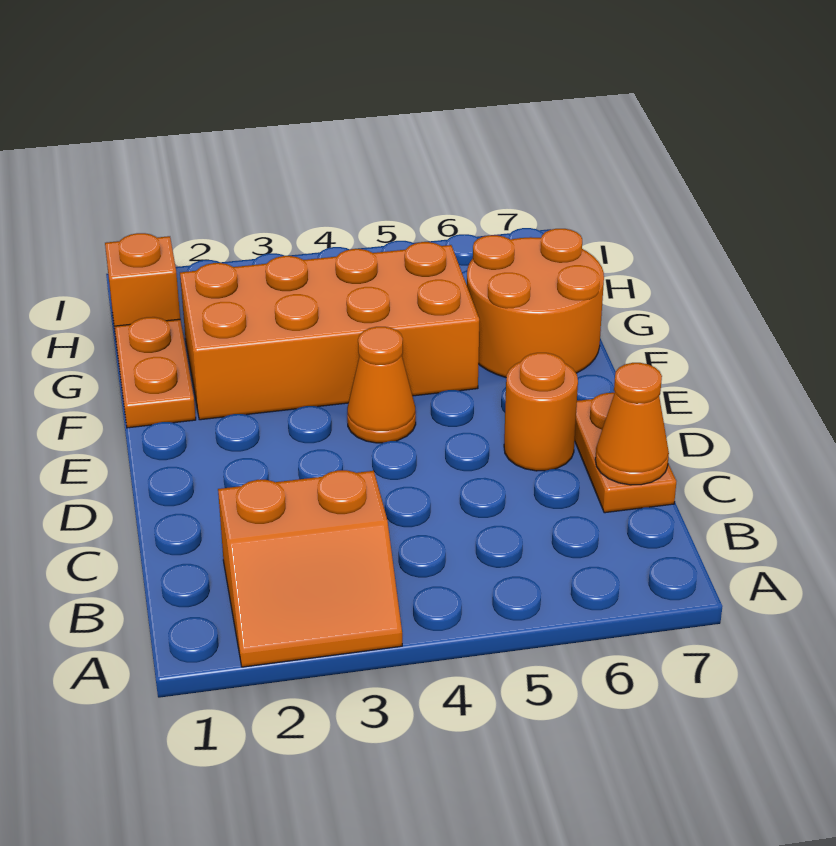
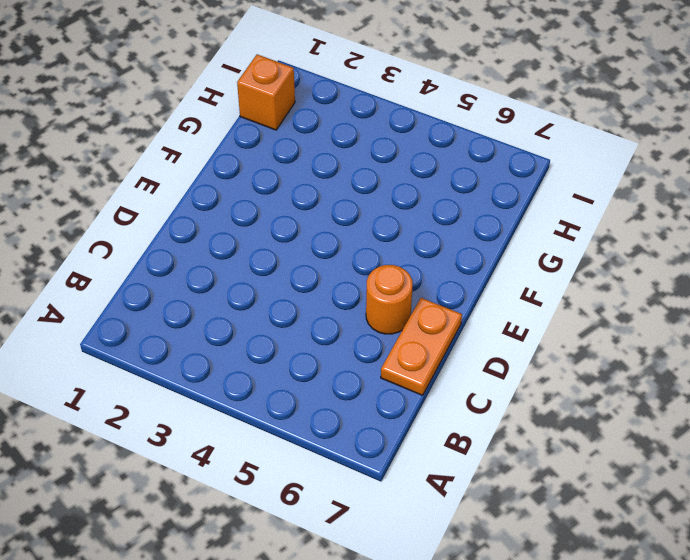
none -> orange slope A2:B3 level 1 top B
none -> orange cone E4 level 1

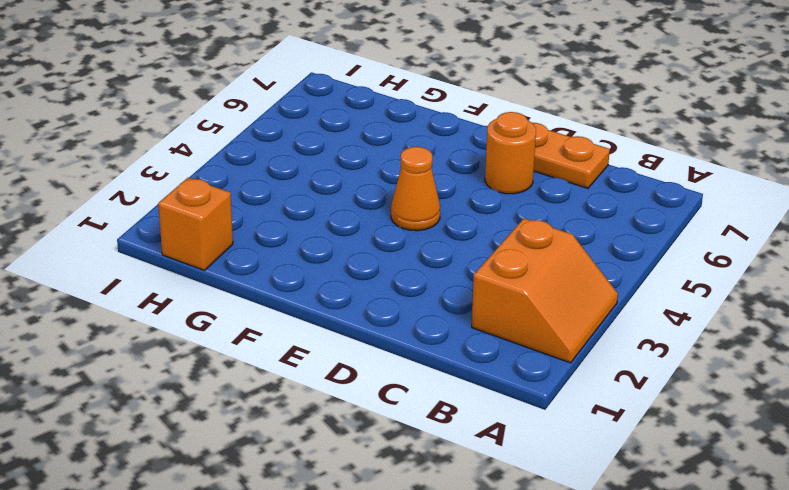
none -> orange plate F1:G1 level 1
none -> orange brick F2:G5 level 1

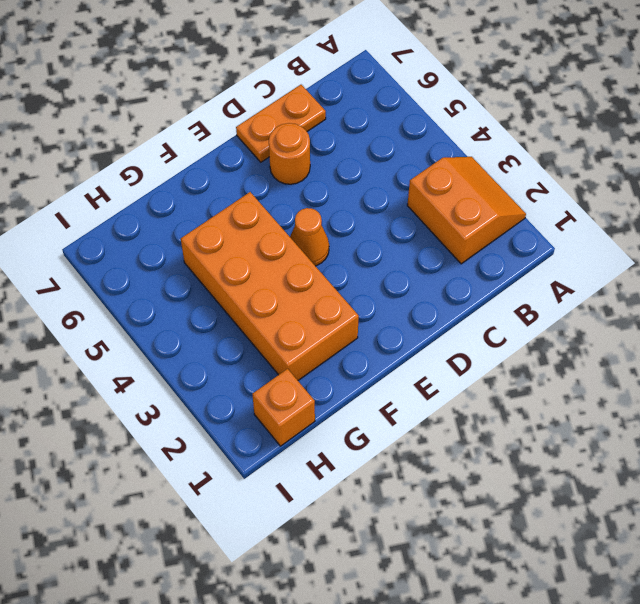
none -> orange plate F1:G1 level 1
none -> orange round brick F6:G7 level 1

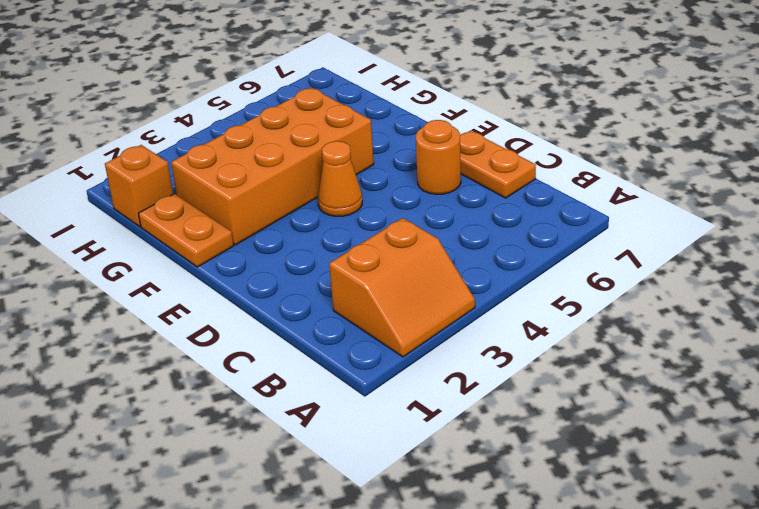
none -> orange round brick F6:G7 level 1
none -> orange cone C7 level 2

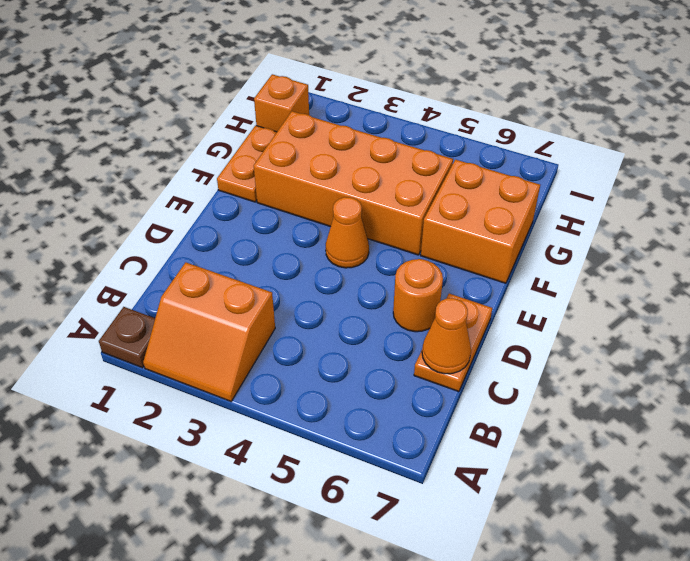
brown plate A1 level 1 -> none
orange brick F6:G7 level 1 -> orange round brick F6:G7 level 1

